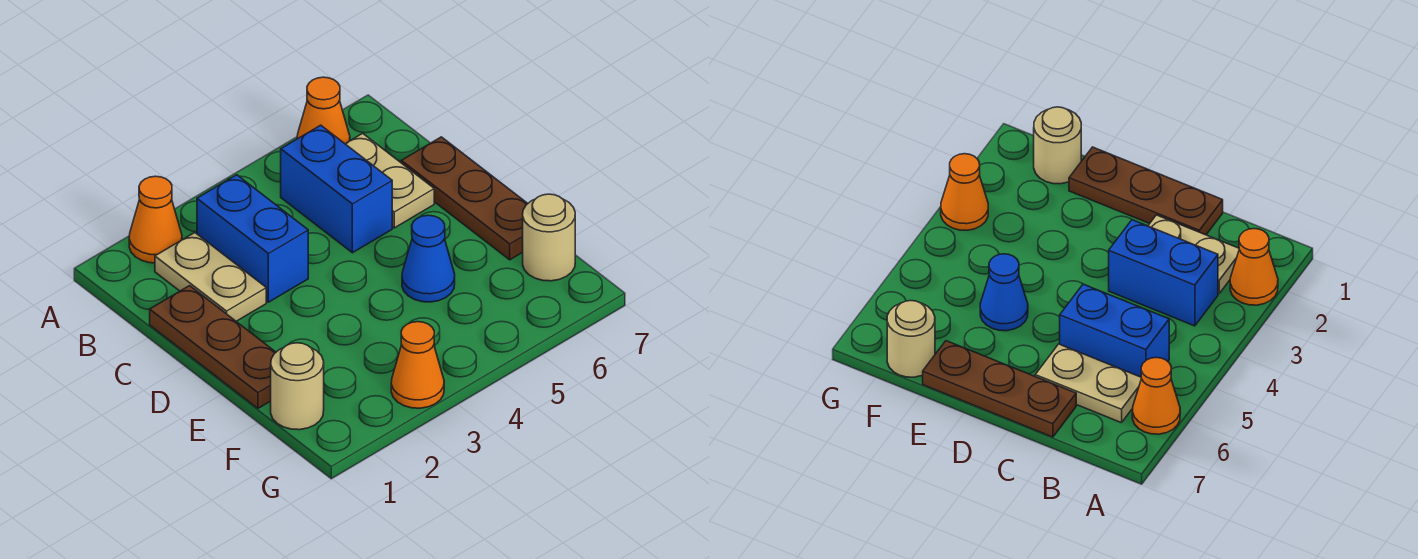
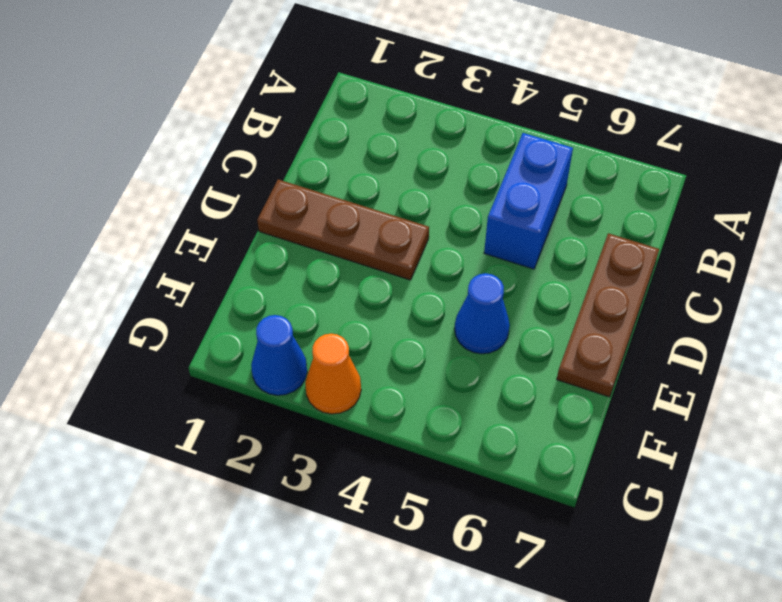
brown plate D1:D3 level 1 -> brown plate C1:E1 level 1
blue cone G2 level 1 -> none
none -> orange cone A2 level 1
none -> orange cone A6 level 1
none -> tan plate B2:C2 level 1

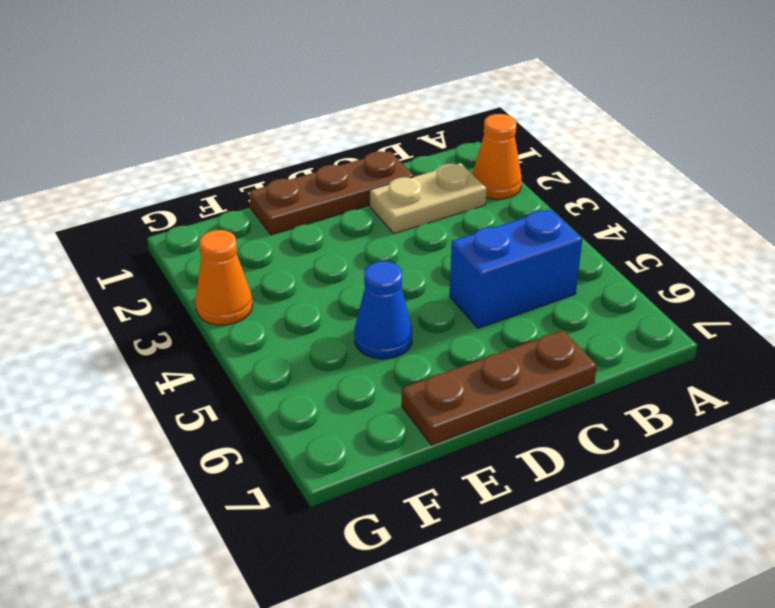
none -> orange cone A6 level 1
none -> blue brick B3:C3 level 1
none -> tan plate B6:C6 level 1

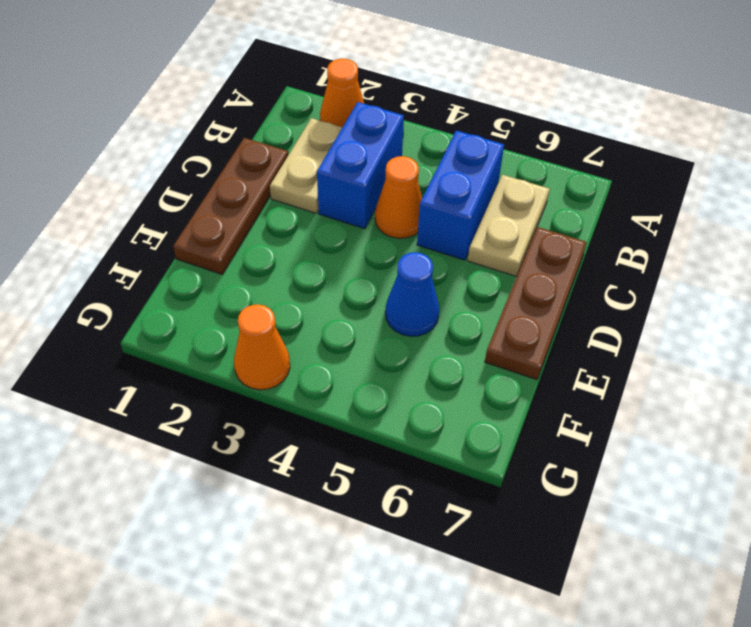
orange cone C4 level 1 -> orange cone A6 level 1
none -> tan round brick F1 level 1
none -> tan round brick F7 level 1

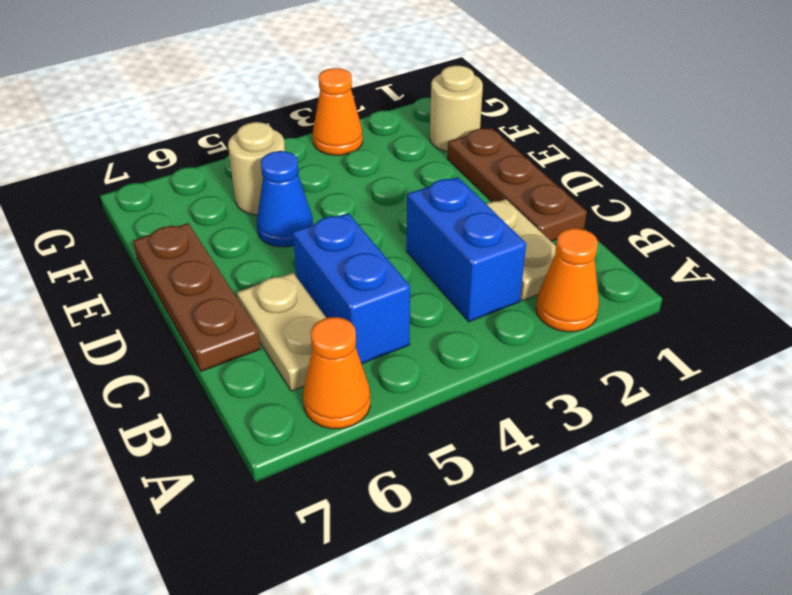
tan round brick F5 level 1 -> tan round brick F7 level 1

